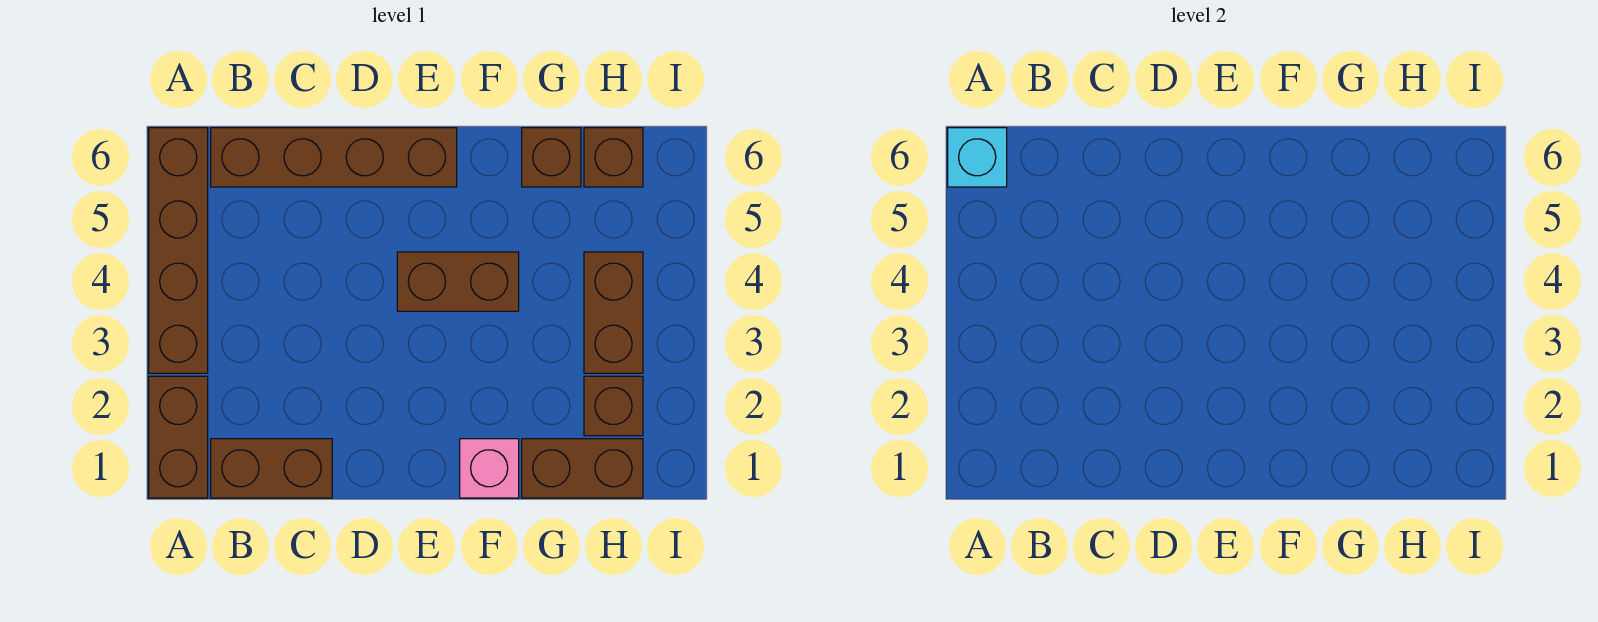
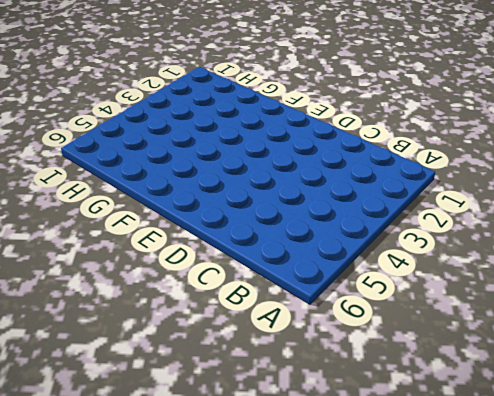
none -> brown brick A1:A2 level 1
none -> brown brick A3:A6 level 1
none -> brown brick B1:C1 level 1

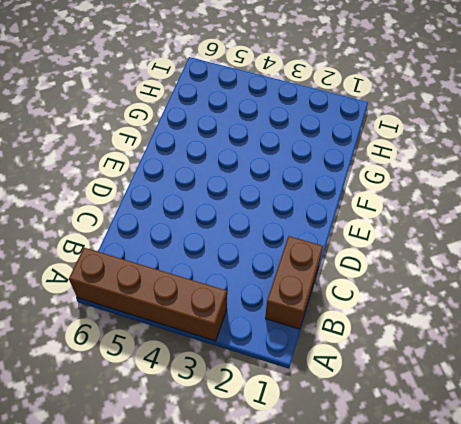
none -> brown brick A1:A2 level 1
none -> brown brick B6:E6 level 1
none -> brown brick E4:F4 level 1

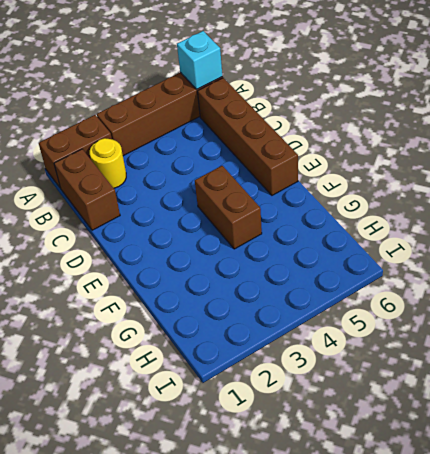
yellow round brick B2 level 1 -> none
none -> pink brick F1 level 1
none -> brown brick G1:H1 level 1
none -> brown brick G6 level 1

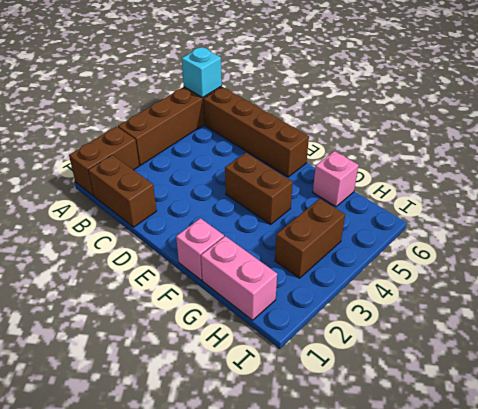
pink brick G1:H1 level 1 -> brown brick G1:H1 level 1
pink brick G6 level 1 -> brown brick G6 level 1
none -> brown brick H2 level 1
none -> brown brick H6 level 1

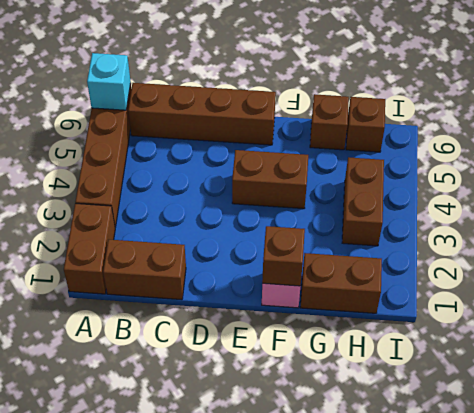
brown brick F1 level 2 -> brown brick H2 level 1

